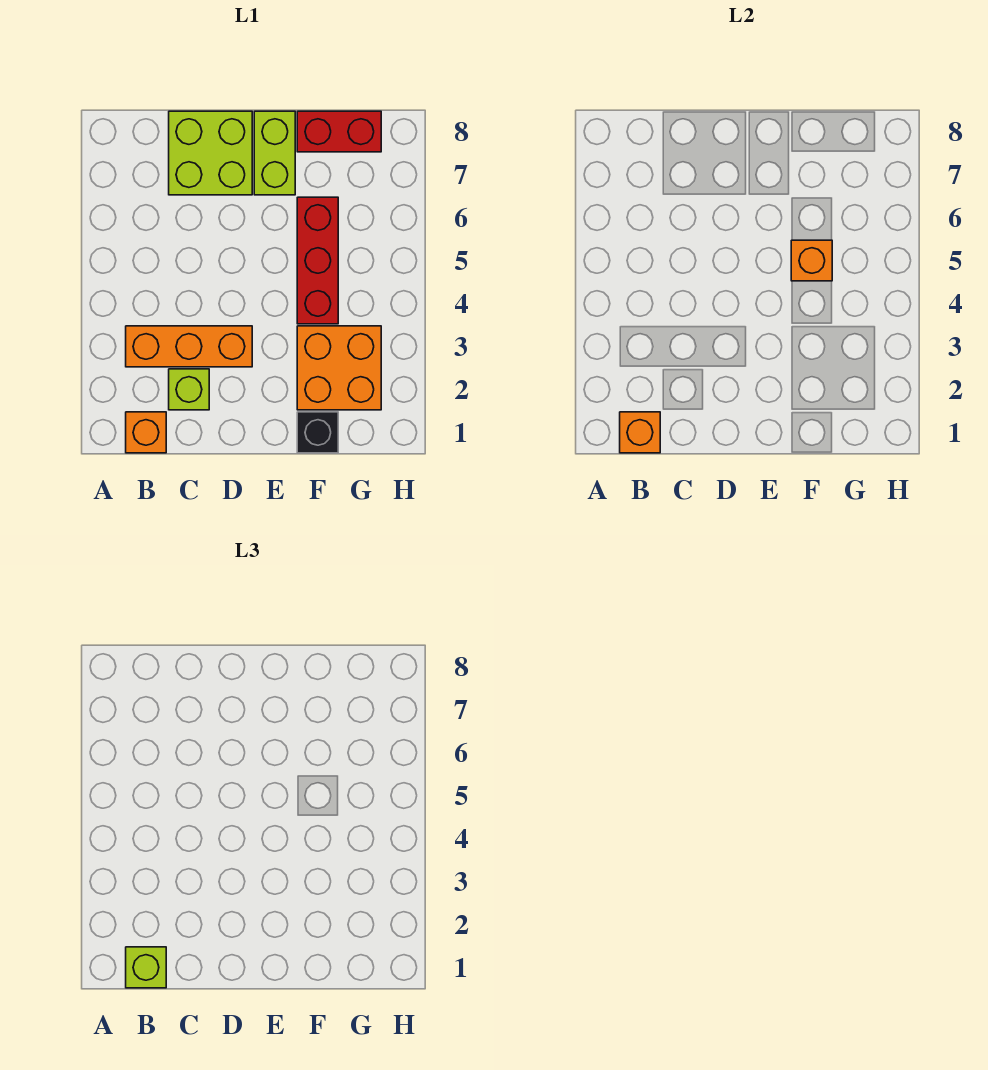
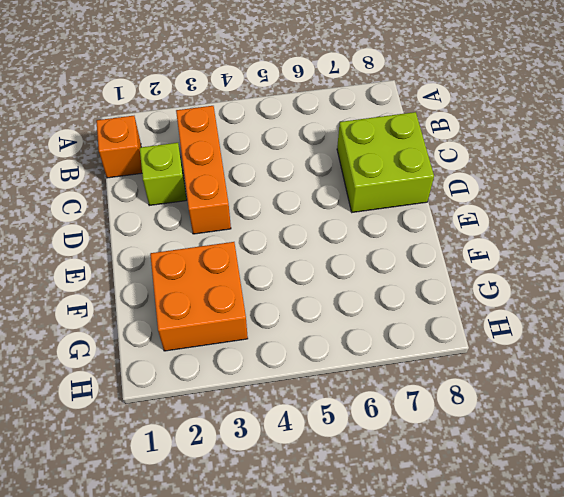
none -> lime brick E7:E8 level 1
none -> black brick F1 level 1
none -> red brick F4:F6 level 1

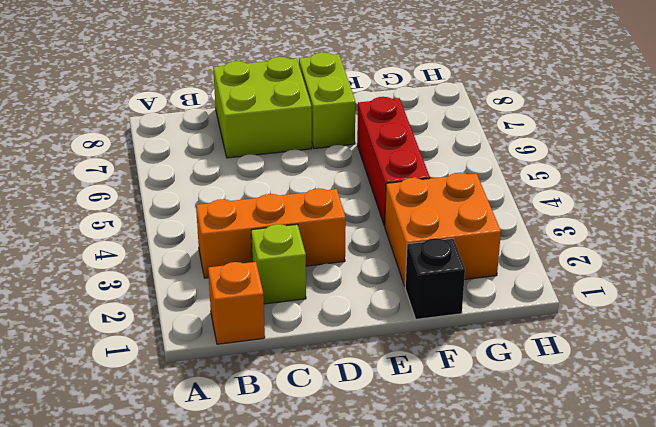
none -> red brick F8:G8 level 1
none -> orange brick B1 level 2
none -> orange brick F5 level 2

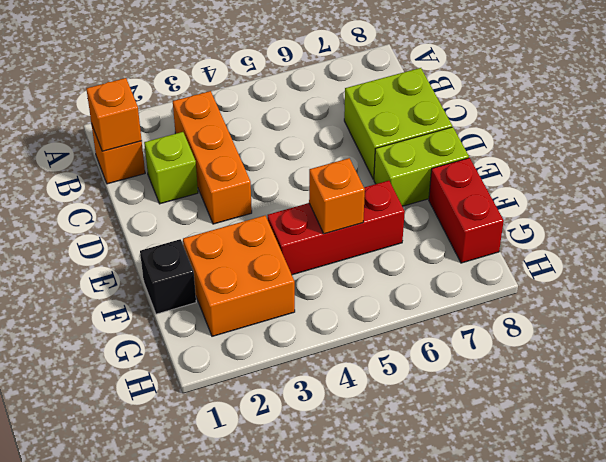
none -> lime brick B1 level 3

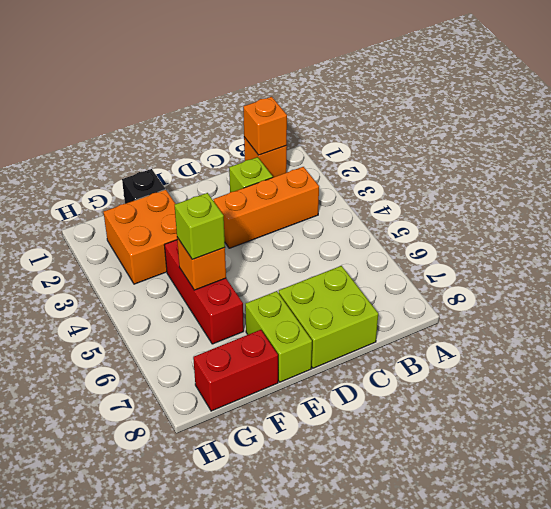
lime brick F5 level 3 -> lime brick B1 level 3

